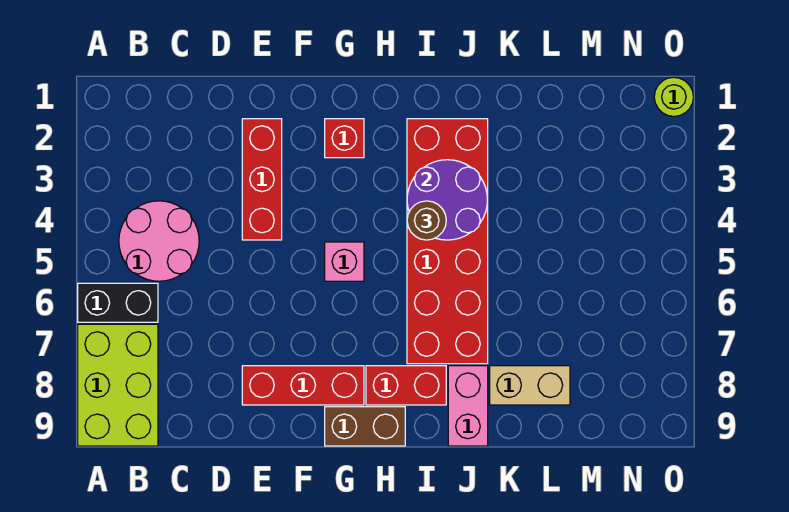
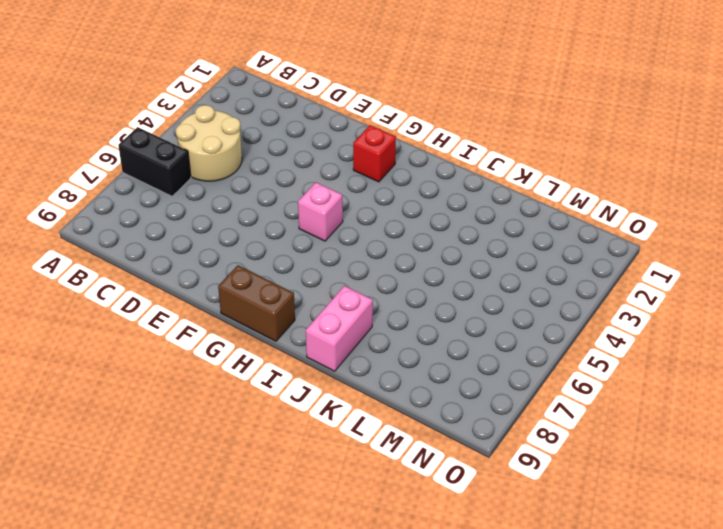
tan round brick B4:C5 level 1 -> pink round brick B4:C5 level 1
none -> lime brick A7:B9 level 1
none -> red brick E2:E4 level 1
none -> red brick E8:G8 level 1

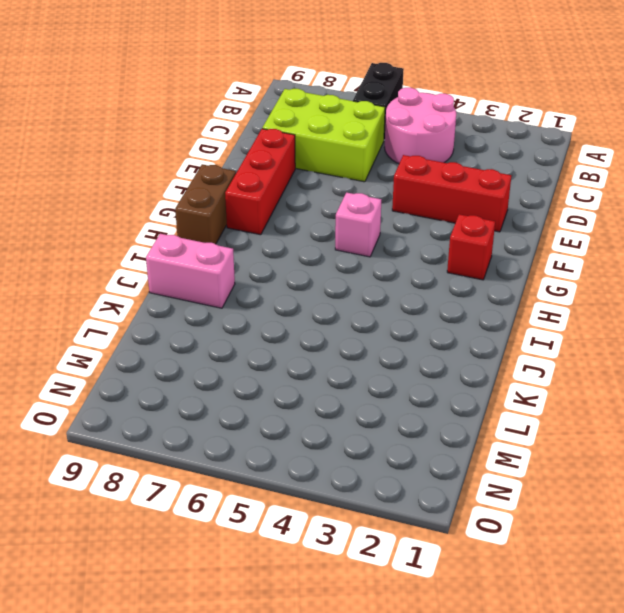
lime brick C6:D8 level 1 -> lime brick A7:B9 level 1
none -> red brick H8:I8 level 1
none -> red brick I2:J7 level 1
none -> tan brick K8:L8 level 1

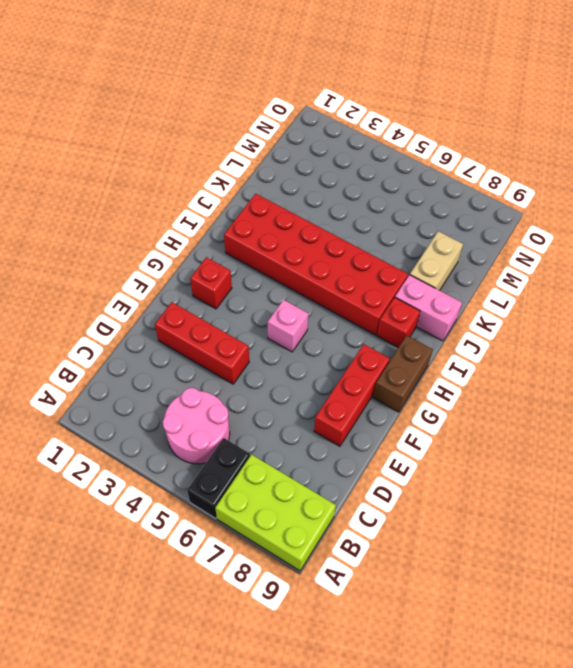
red brick I8 level 1 -> red brick H8:I8 level 1
none -> lime round brick O1 level 1
none -> purple round brick I3:J4 level 2
none -> brown round brick I4 level 3

